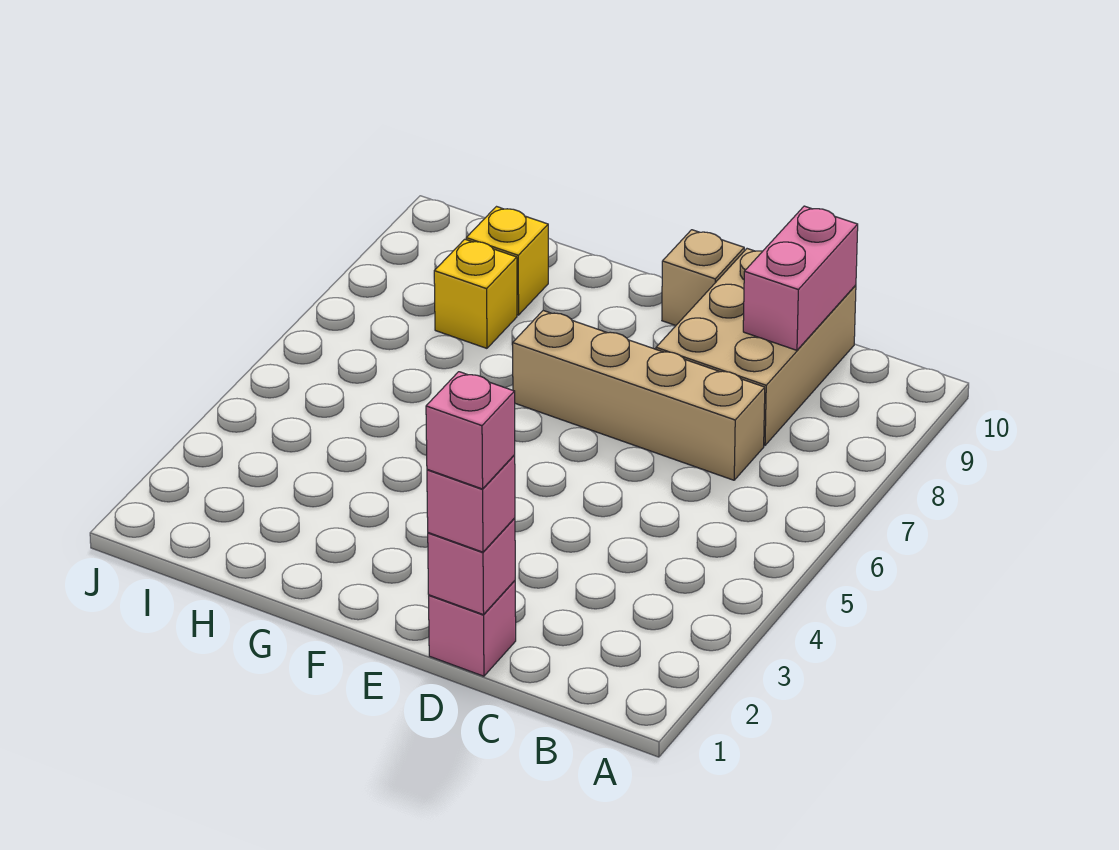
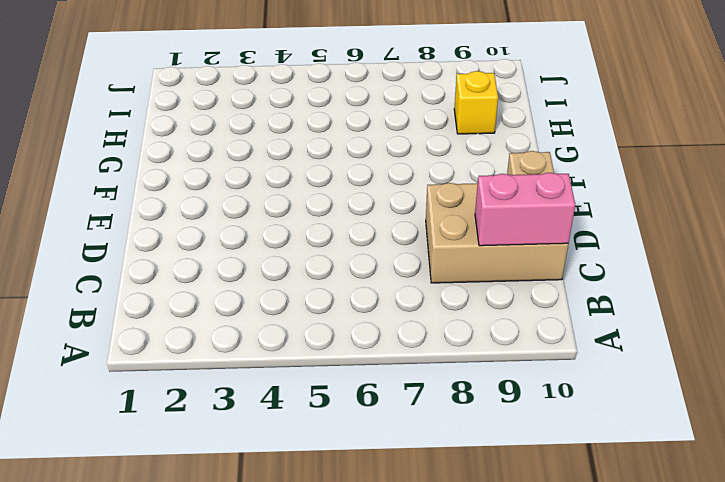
none -> tan brick C7:F7 level 1
none -> pink brick D1 level 1

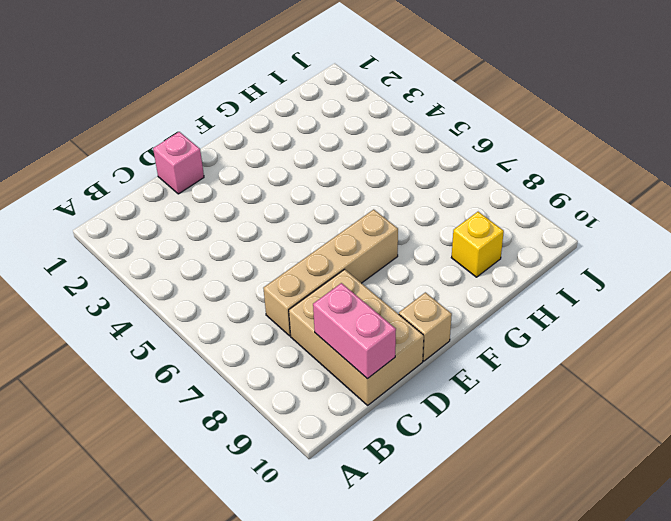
none -> yellow brick H8 level 1
none -> pink brick D1 level 2

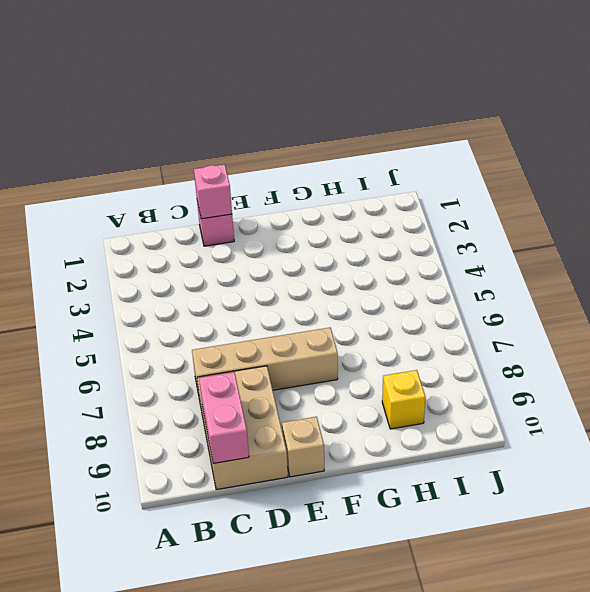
none -> yellow brick H8 level 1
none -> pink brick D1 level 3

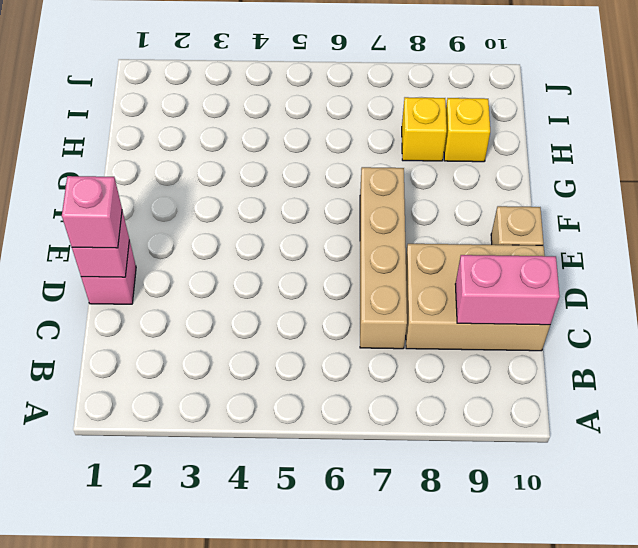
none -> pink brick D1 level 4

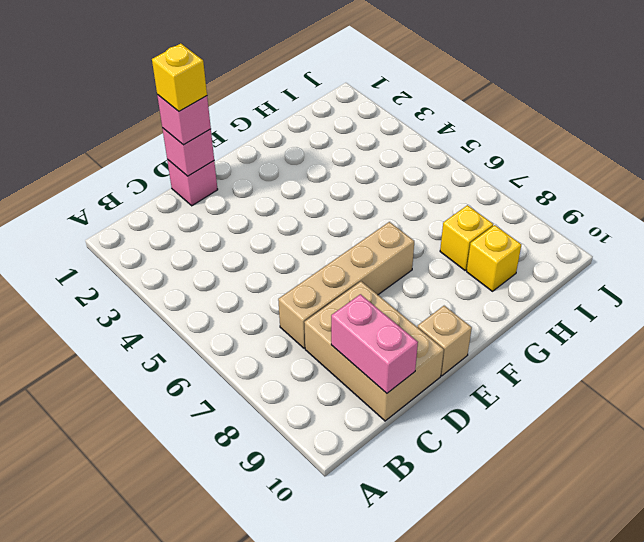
yellow brick D1 level 4 -> pink brick D1 level 4

